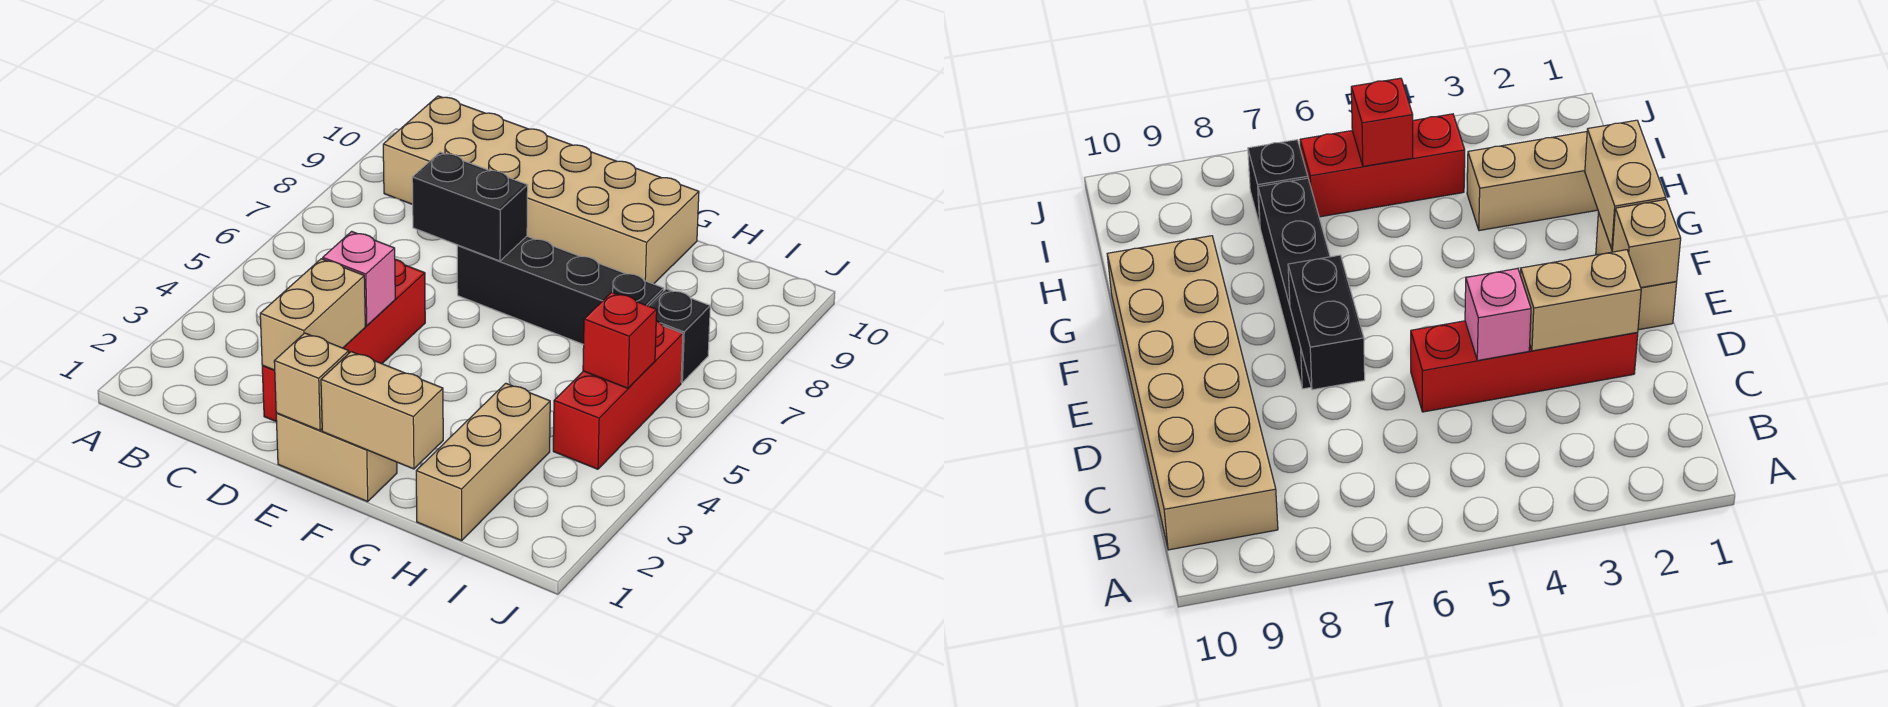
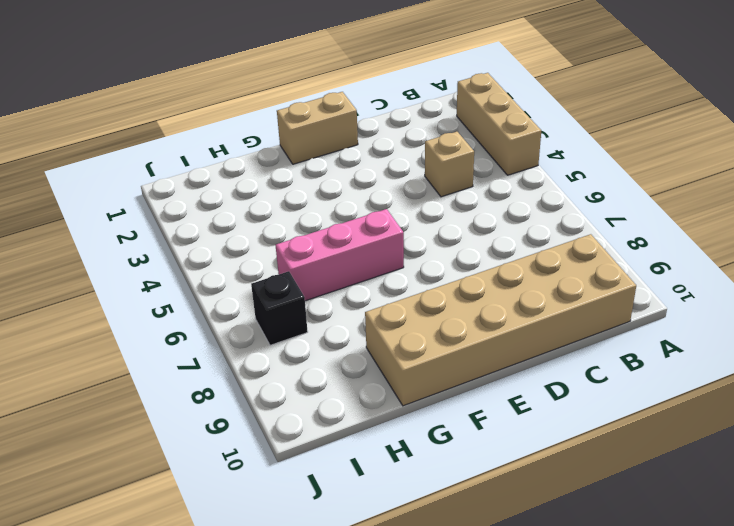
tan brick A2:A4 level 1 -> tan brick H1:H3 level 1
tan brick C4 level 1 -> tan brick E1 level 2
pink brick F6:H6 level 1 -> none
none -> red brick D2:D5 level 1
none -> black brick E7:H7 level 1
none -> red brick I4:I6 level 1

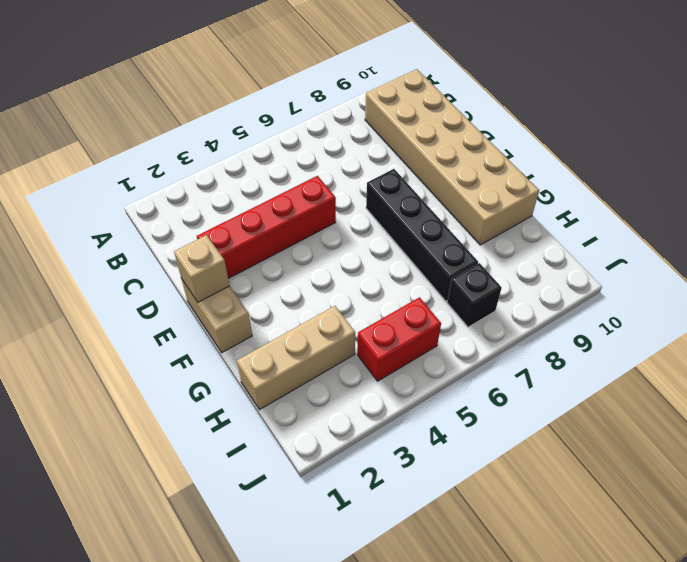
red brick I4:I5 level 1 -> red brick I4:I6 level 1
none -> tan brick D2:D3 level 2
none -> pink brick D4 level 2
none -> black brick D7:E7 level 2

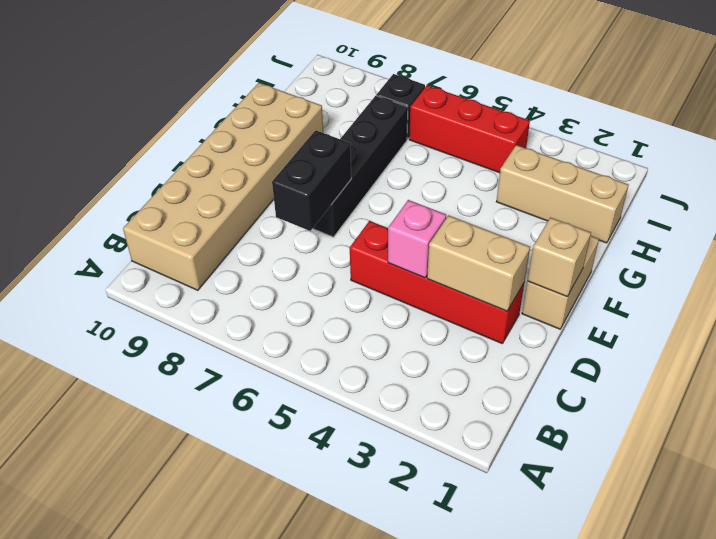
none -> tan brick F1:G1 level 2
none -> red brick I5 level 2

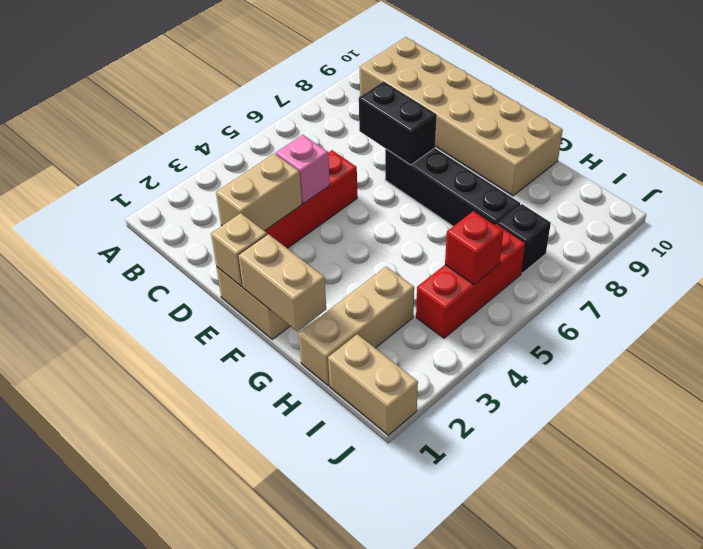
tan brick I1:J1 level 1 -> none

